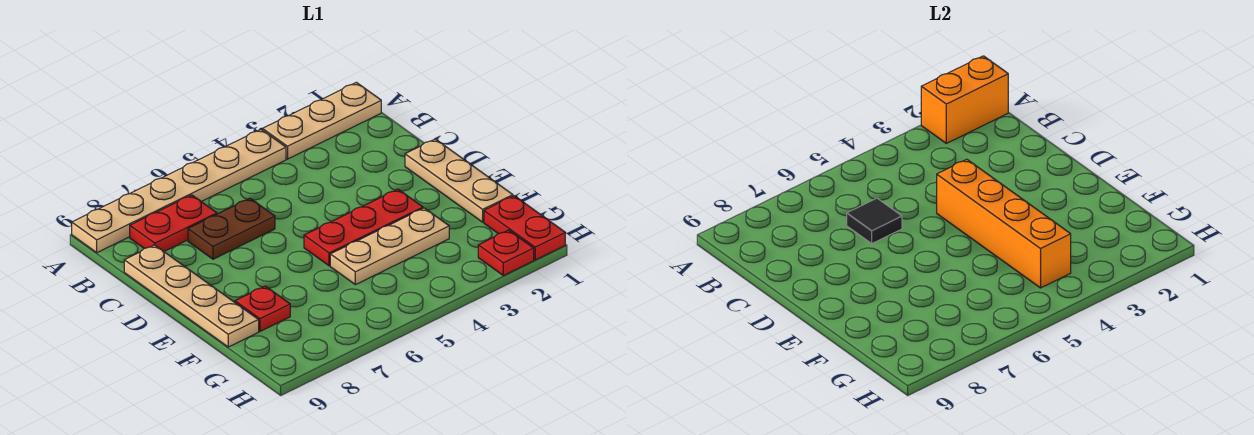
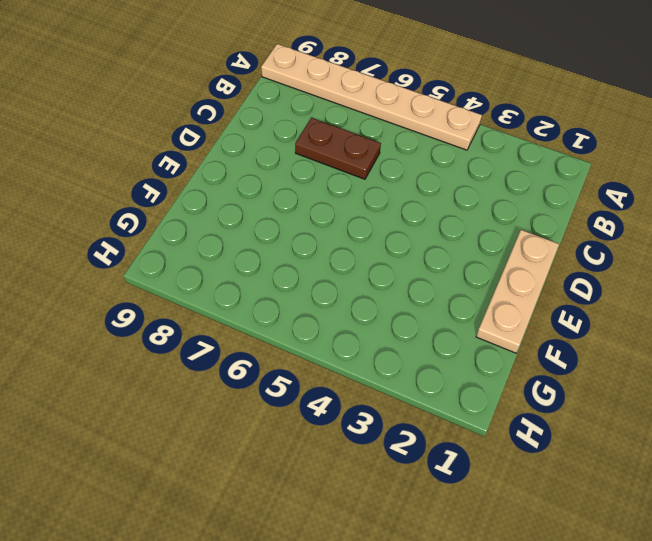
none -> tan plate A1:A3 level 1
none -> red plate B7:B8 level 1
none -> tan plate C9:F9 level 1

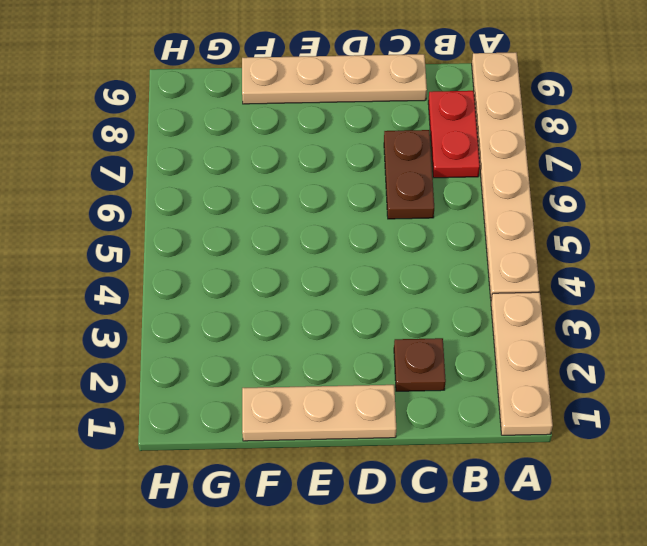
brown plate C2 level 1 -> none
none -> red plate E3:E5 level 1
none -> tan plate F3:F5 level 1
none -> red plate F8 level 1

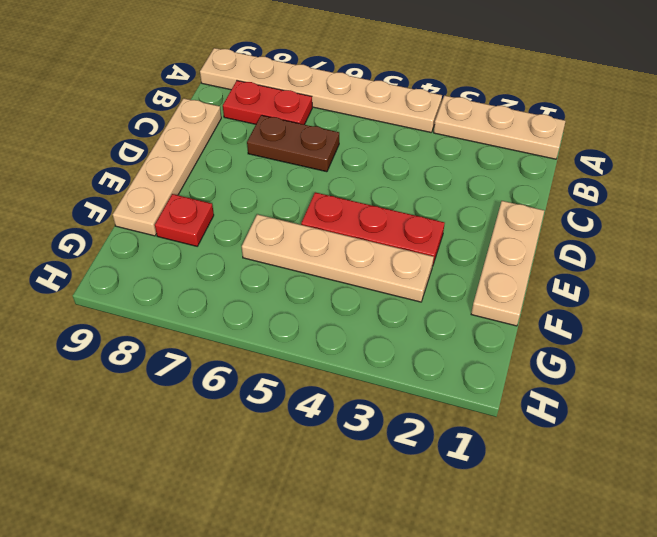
tan plate F3:F6 level 1 -> tan plate F3:F5 level 1
none -> red plate G1:H1 level 1
none -> red plate H2 level 1
none -> orange brick A1:A2 level 2

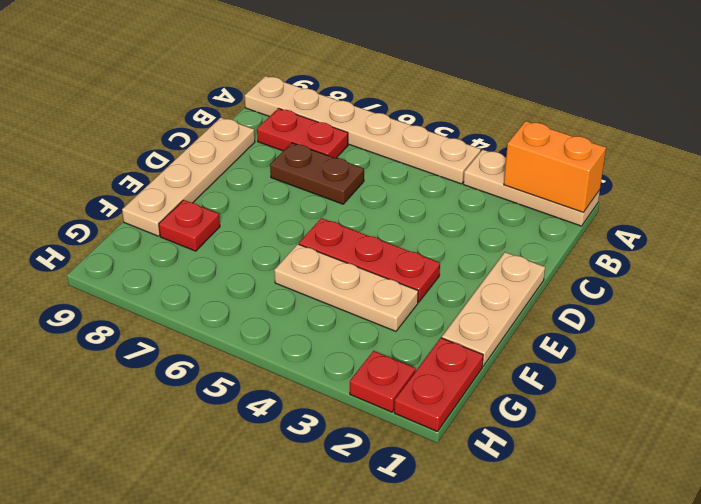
none -> black tile C6 level 2
none -> orange brick D4:G4 level 2

